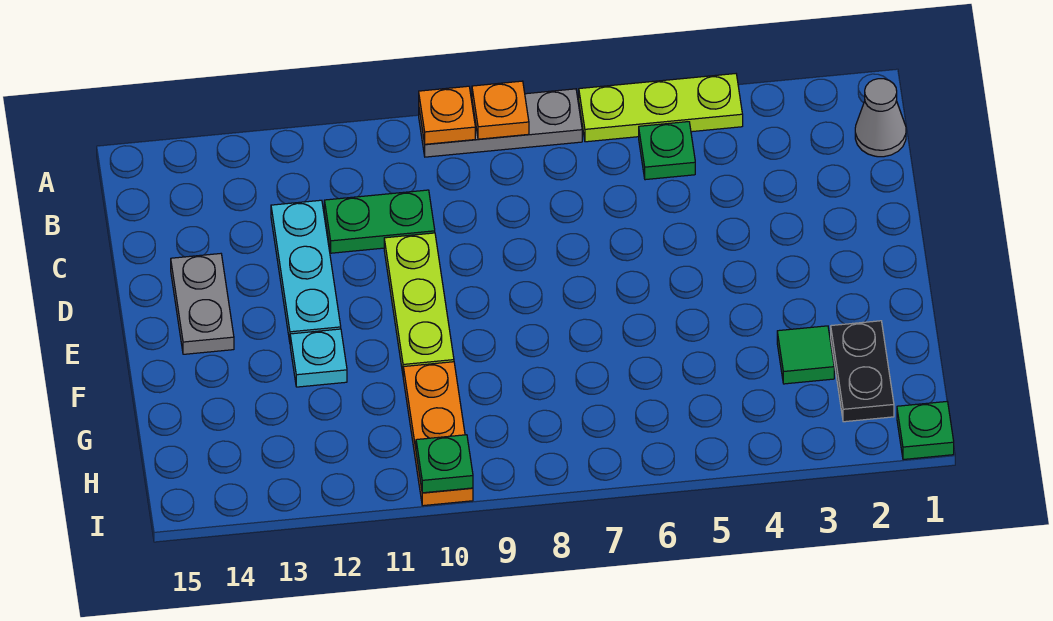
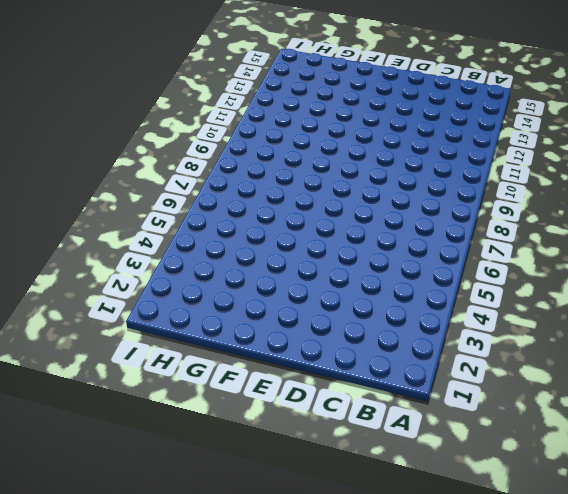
none -> lime plate A4:A6 level 1
none -> grey plate A7:A9 level 1
none -> grey cone B1 level 1

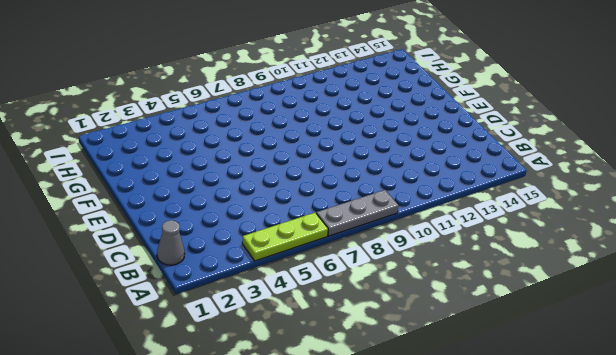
none -> green plate B5 level 1
none -> green plate C10:C11 level 1
none -> cyan plate C12:E12 level 1

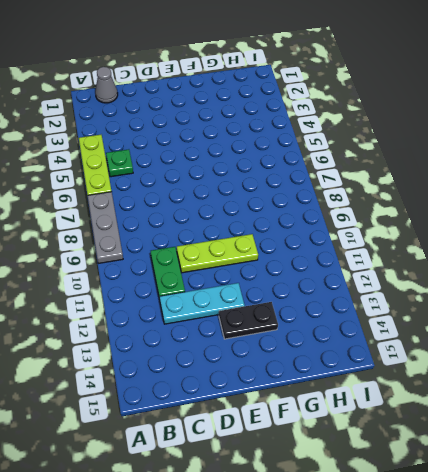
black plate E13:F13 level 1 -> black plate G2:H2 level 1
none -> grey plate D14:E14 level 1
none -> cyan plate F12 level 1
none -> green tile G3 level 1

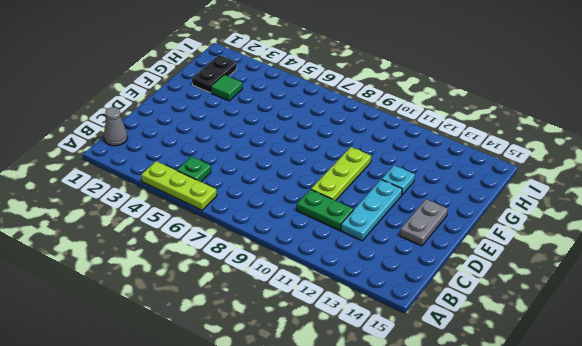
none -> grey plate A7:A9 level 1
none -> orange plate G10:I10 level 1
none -> green plate I1 level 1

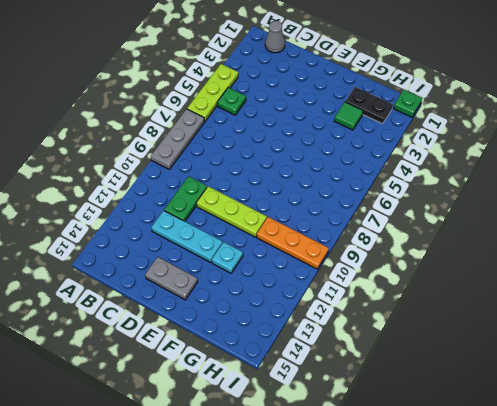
none -> orange plate A8 level 2
none -> orange plate A9 level 2
none -> green plate I10 level 2

